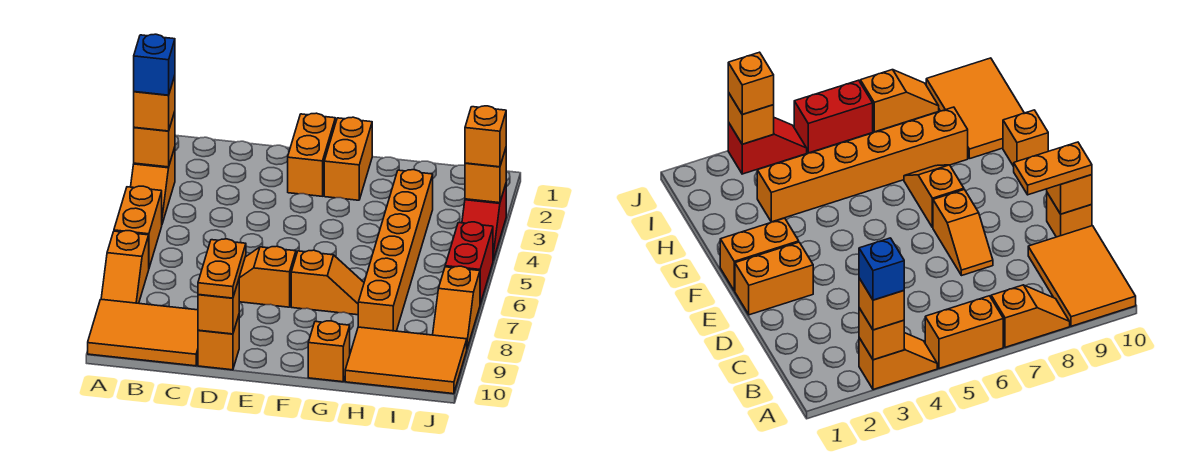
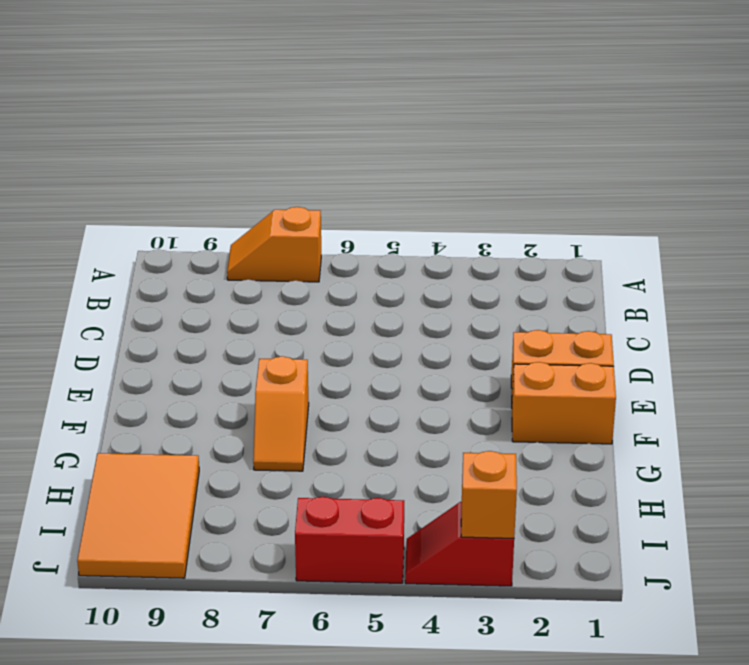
none -> orange slope A3:A4 level 1 top 3
none -> orange brick A5:A6 level 1
none -> orange tile A9:C10 level 1

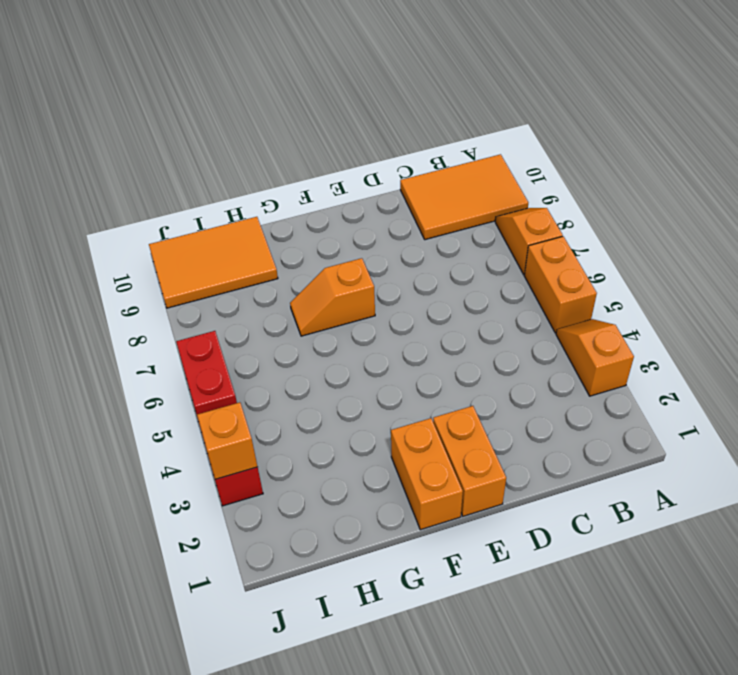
none -> orange slope D7:E7 level 1 top E
none -> orange brick D10 level 1
none -> orange brick G10 level 1

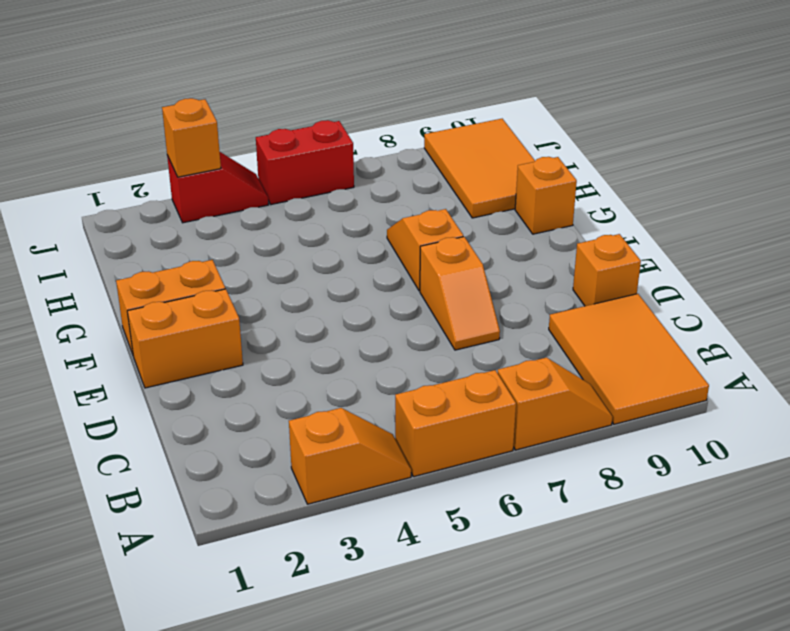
none -> orange brick H3:H8 level 1
none -> orange slope J7:J8 level 1 top 7
none -> orange brick A3 level 2

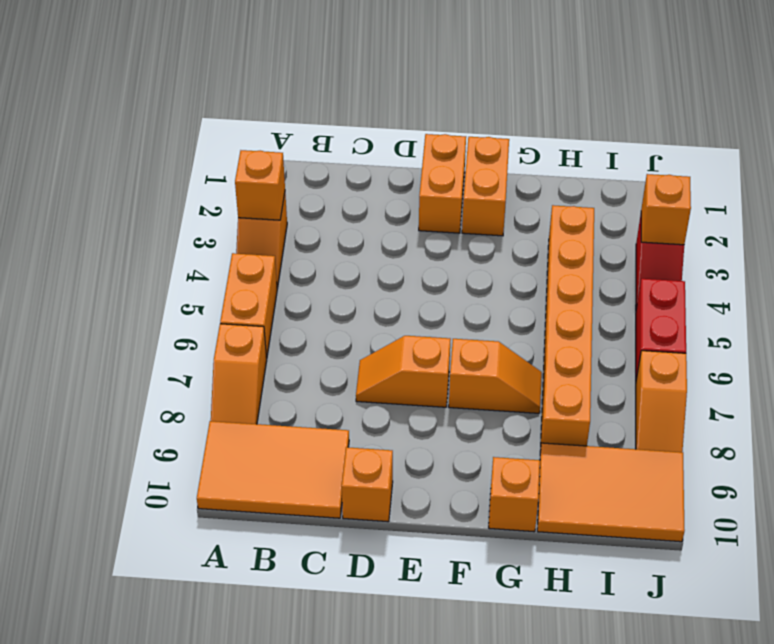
none -> orange brick D10 level 2
none -> orange brick A3 level 3
none -> orange plate D9:D10 level 3

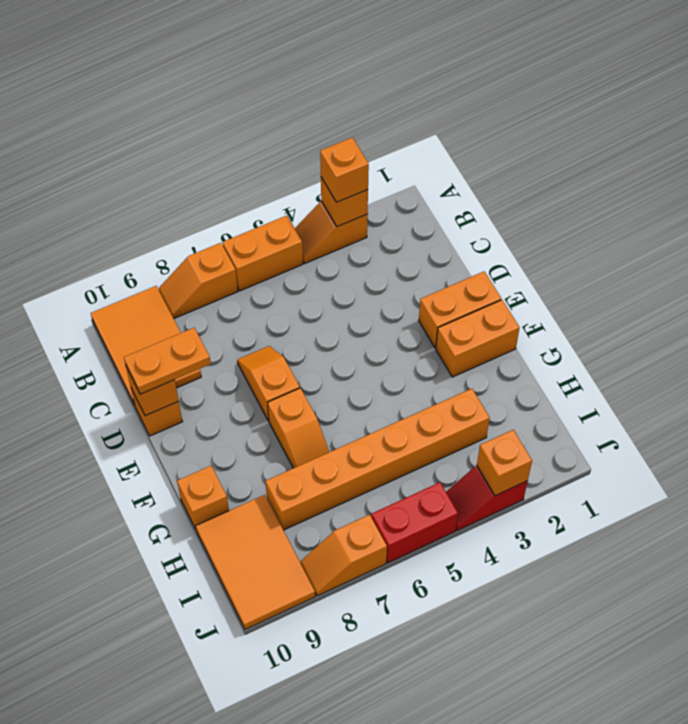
none -> orange brick J3 level 3
none -> blue brick A3 level 4

